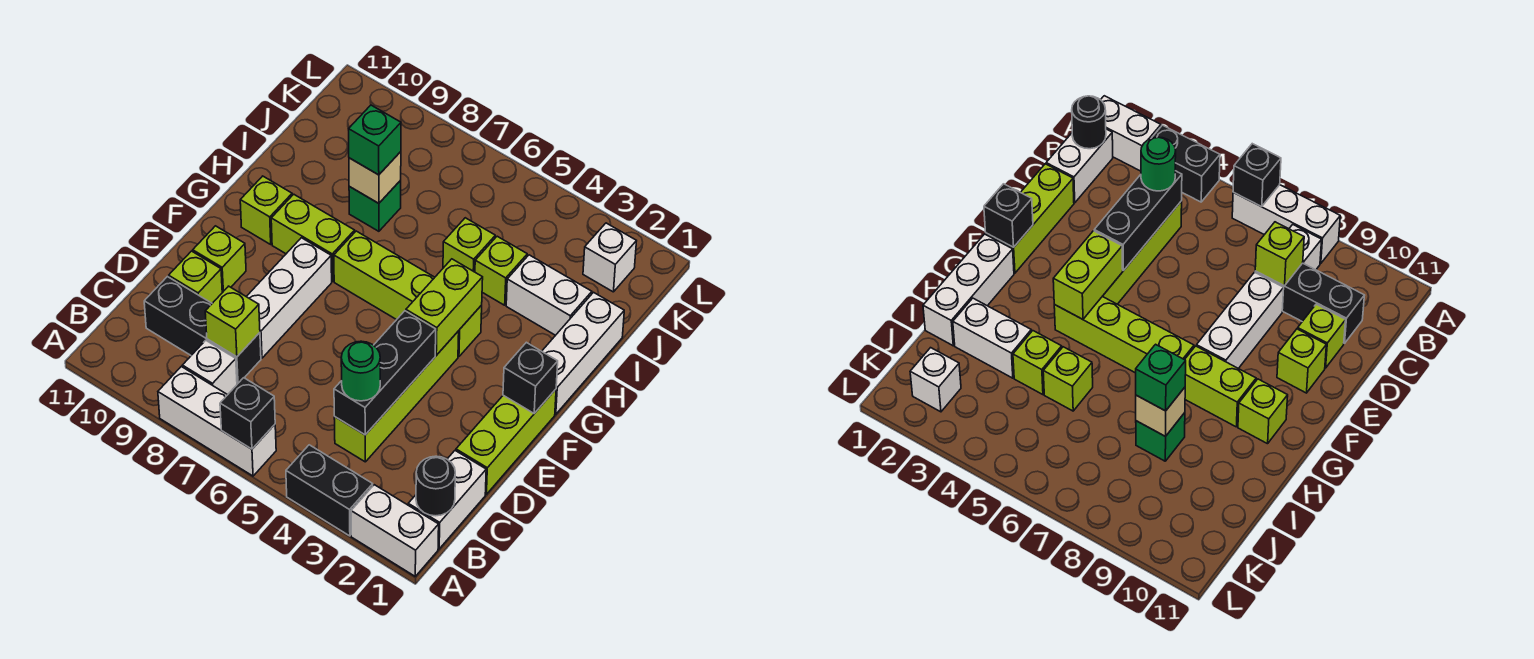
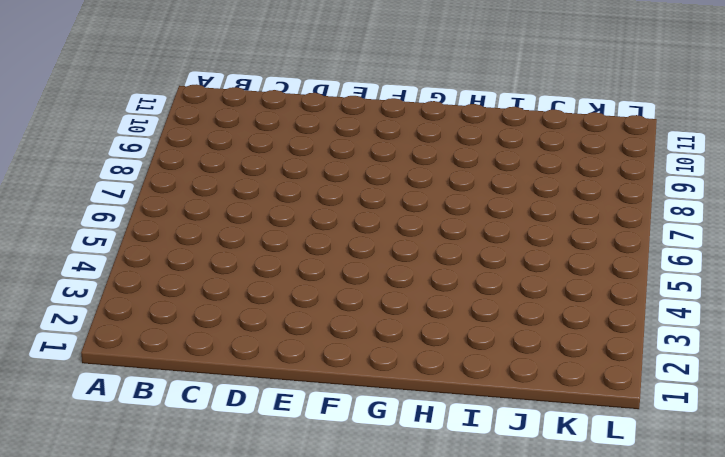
none -> white brick A1:A2 level 1
none -> black brick A3:A4 level 1
none -> white brick A6:A8 level 1

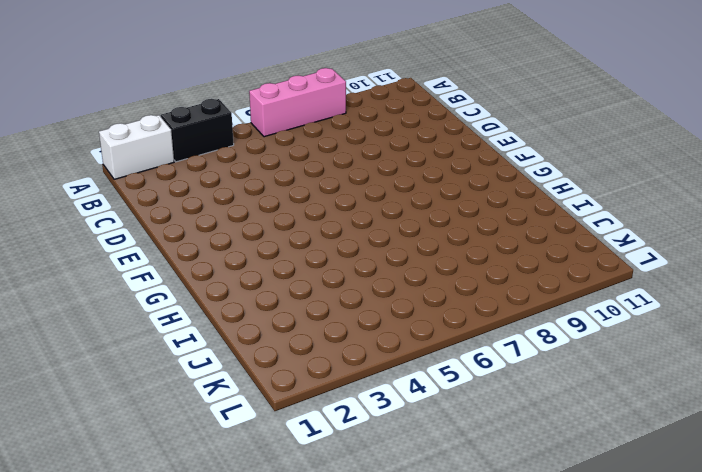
pink brick A6:A8 level 1 -> white brick A6:A8 level 1
none -> white brick B1:C1 level 1
none -> white brick B8 level 1
none -> lime brick C4:F4 level 1

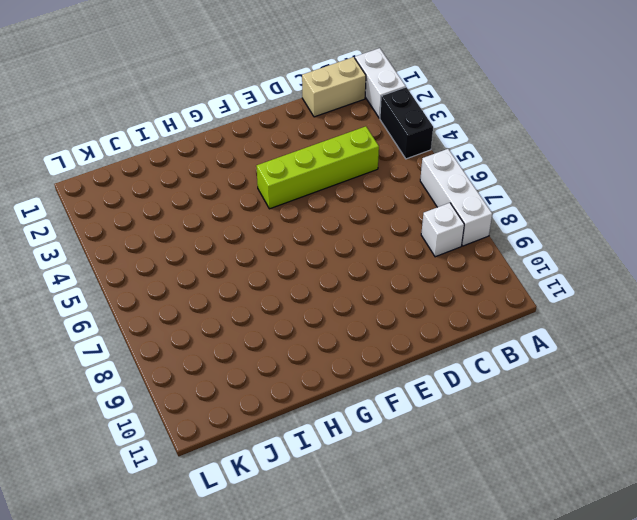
tan brick B1:C1 level 1 -> white brick B1:C1 level 1
none -> black brick C8:C10 level 1
none -> lime brick D1:F1 level 1
none -> white brick D8:F8 level 1

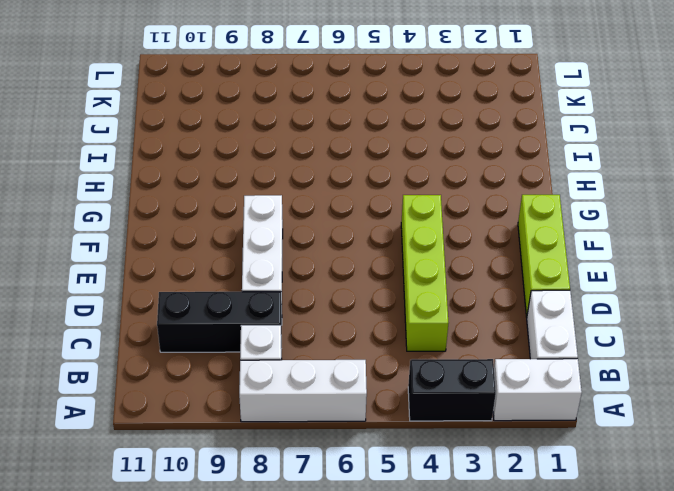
none -> lime brick D10 level 1
none -> lime brick E10 level 1
none -> white brick G1:I1 level 1

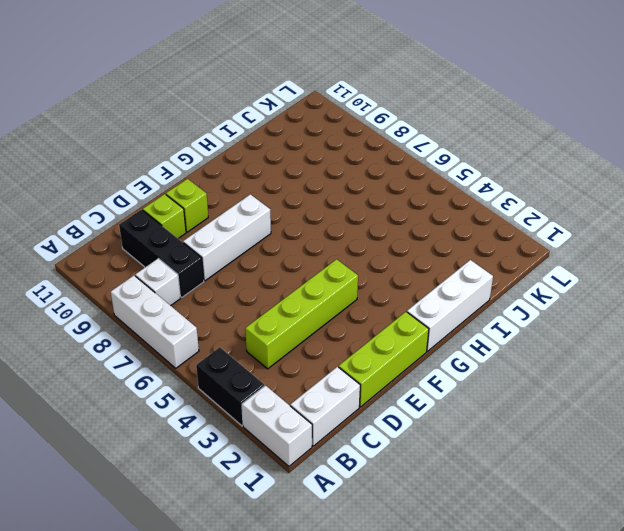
none -> lime brick G4:G7 level 1
none -> lime brick G8:G9 level 1
none -> lime brick G10 level 1

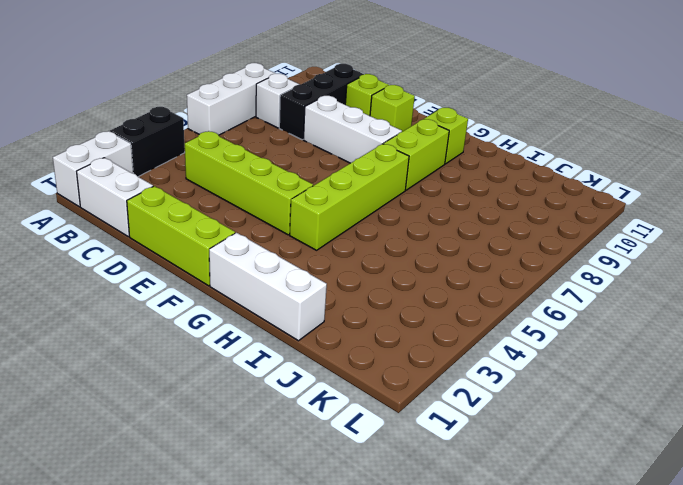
none -> white brick I2:I3 level 1
none -> lime brick I4 level 1
none -> lime brick I5 level 1

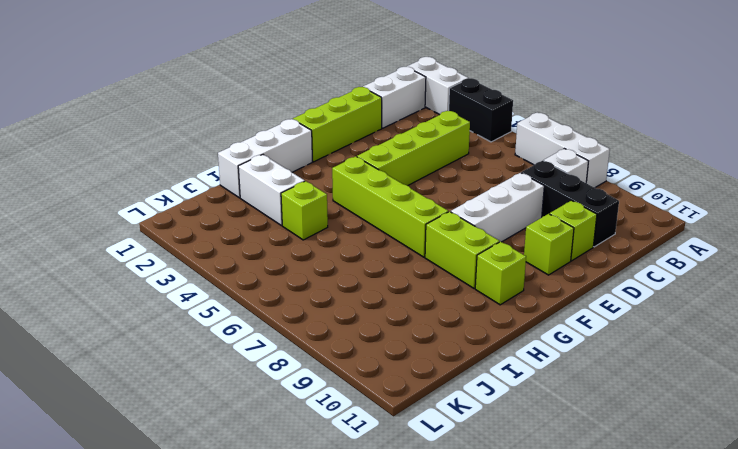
none -> lime brick I5 level 1
none -> green brick I8 level 1
none -> white brick K2 level 1

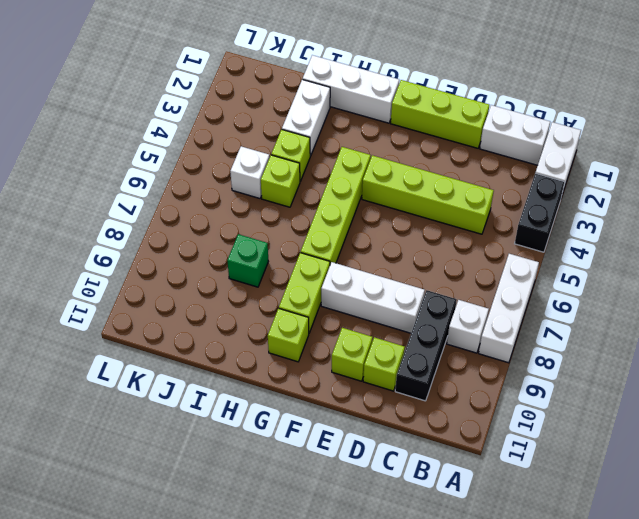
white brick J5 level 1 -> white brick K2 level 1
none -> black brick A6 level 2
none -> black round brick B1 level 2
none -> black brick C4:E4 level 2

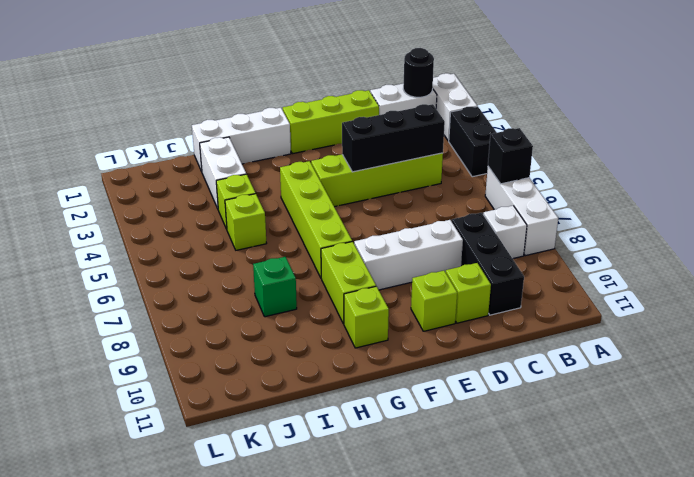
none -> white brick K2 level 1
none -> lime brick C8 level 2
none -> black brick F1 level 2

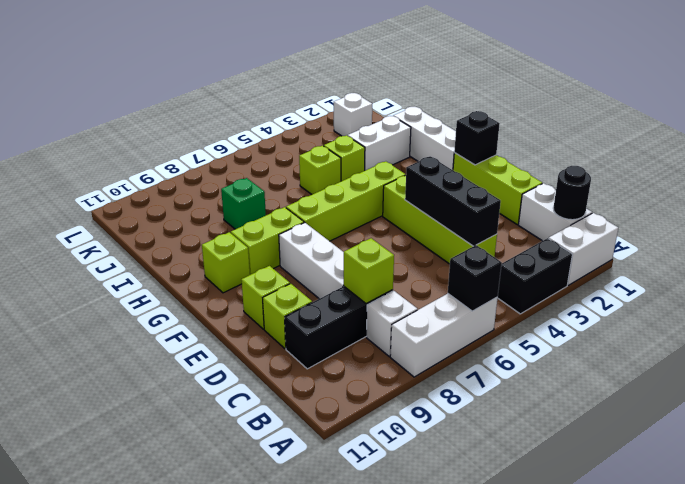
none -> lime brick F4:G4 level 2
none -> tan brick I8 level 2
none -> green round brick C4 level 3

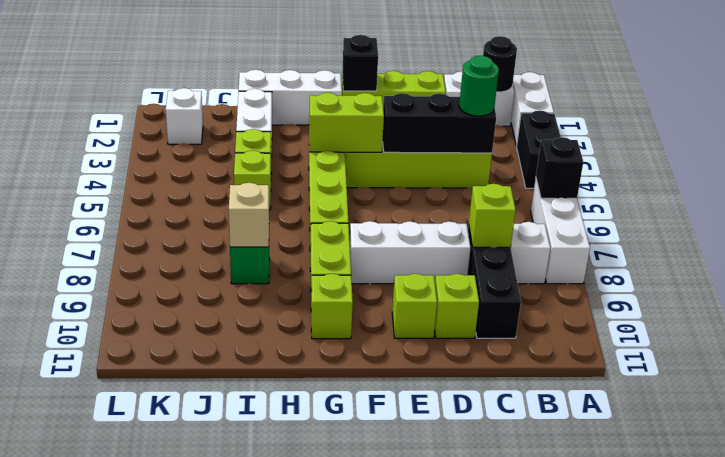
none -> green brick I8 level 3

